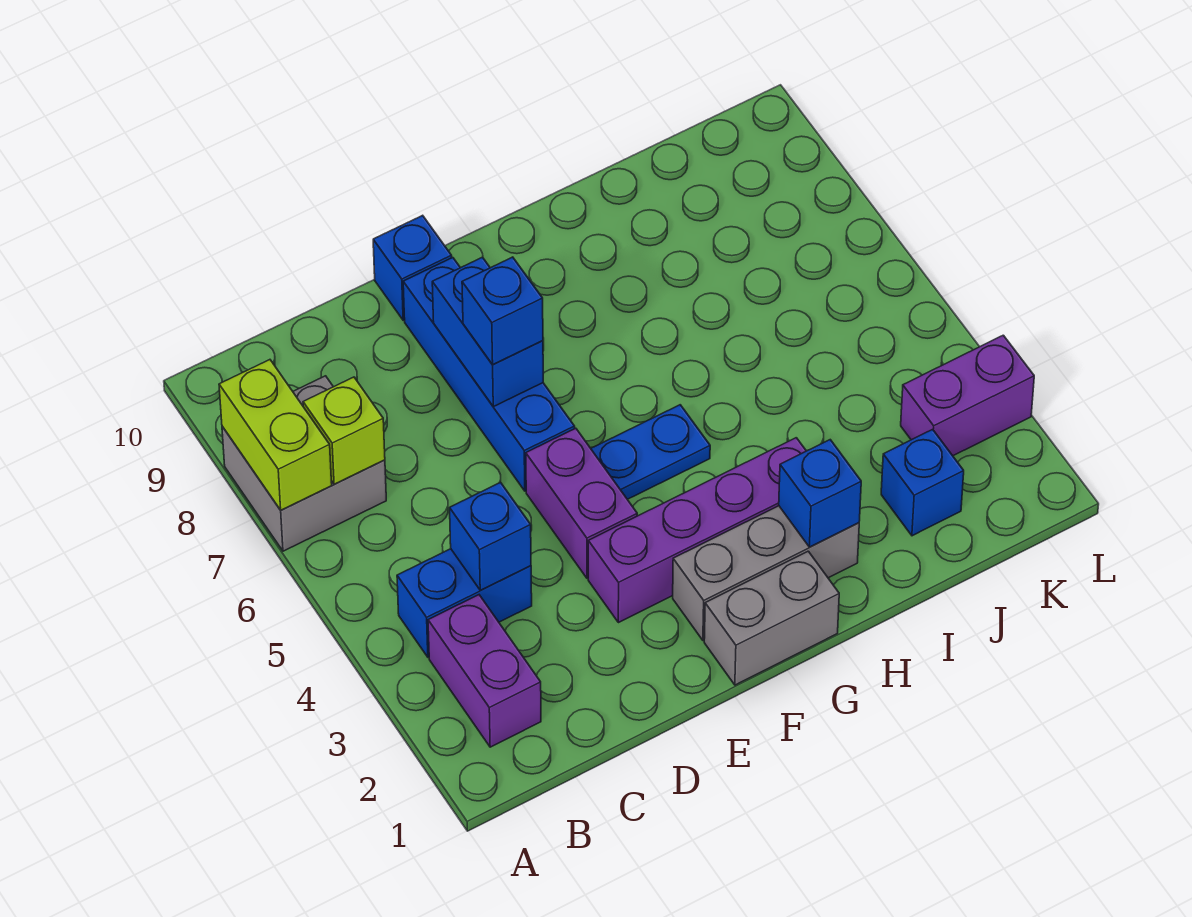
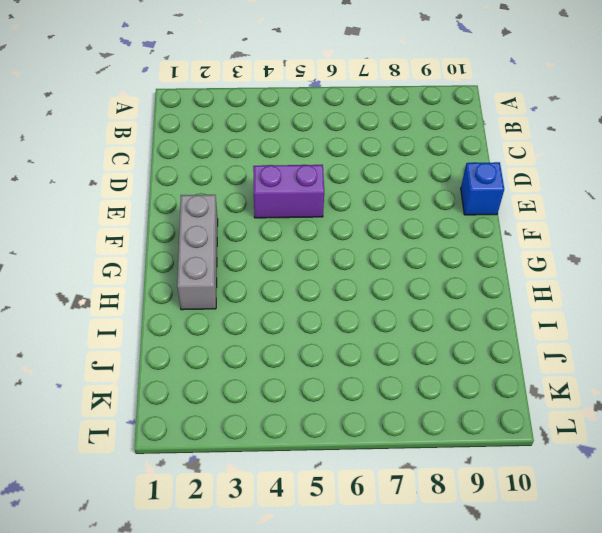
none -> grey brick A7:B8 level 1
none -> purple brick B2:B3 level 1
none -> blue brick B4:C4 level 1

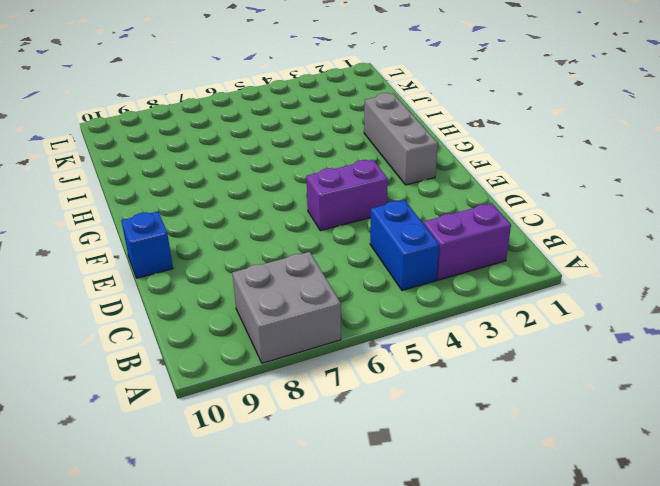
none -> purple brick E3:H3 level 1
none -> blue brick E6:E9 level 1
none -> grey brick F1:G1 level 1

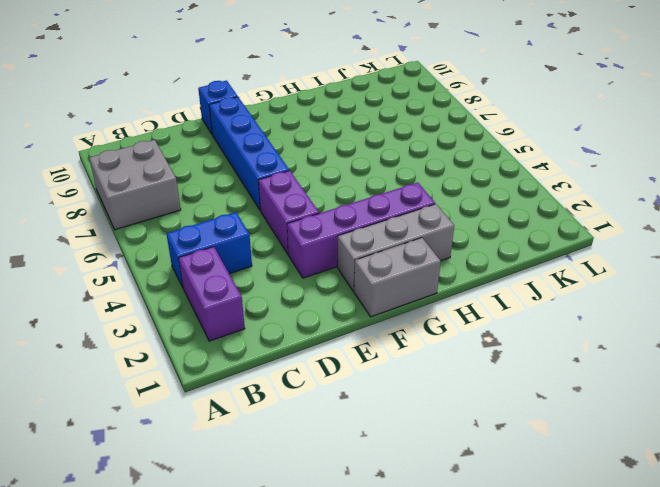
none -> blue plate F5:G5 level 1
none -> blue brick J2 level 1
none -> purple brick K3:L3 level 1

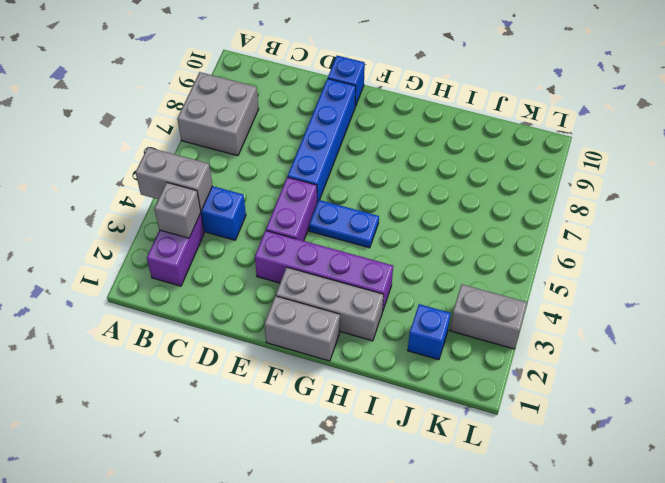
grey brick A4:B4 level 2 -> none
grey brick B3 level 2 -> none
grey brick K3:L3 level 1 -> purple brick K3:L3 level 1
none -> lime brick A7:A8 level 2
none -> lime brick B7 level 2
none -> blue brick C4 level 2

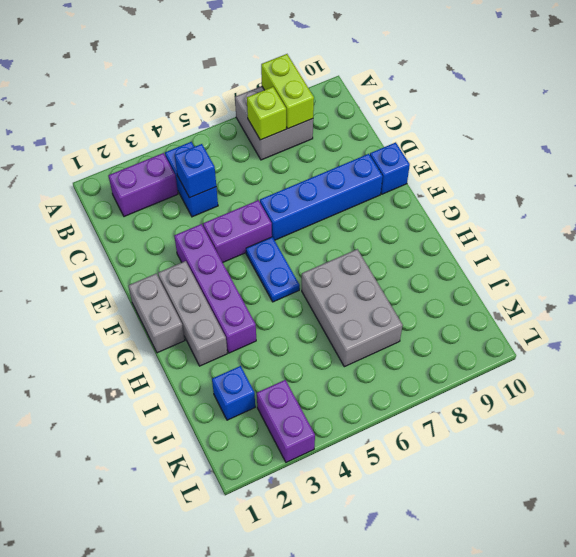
lime brick A8:B8 level 2 -> lime brick A7:A8 level 2
grey brick H6:J7 level 1 -> none
none -> blue brick E7:E8 level 2
none -> blue brick H2 level 2
none -> blue brick E7 level 3

